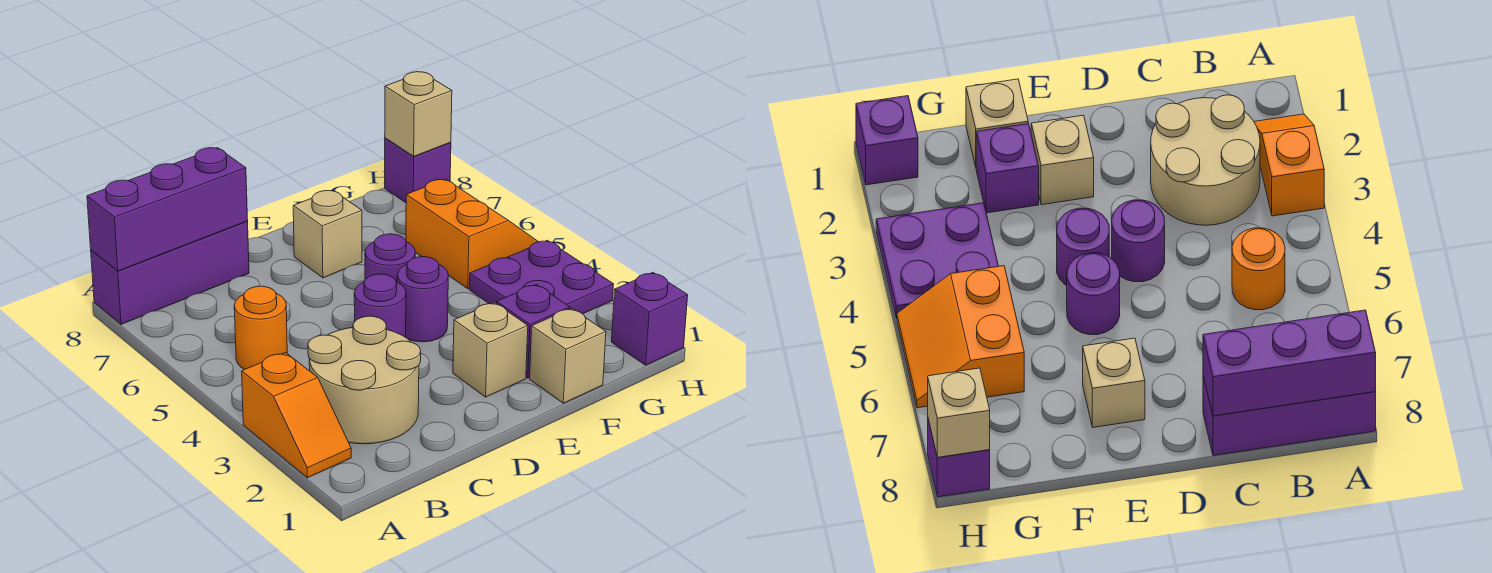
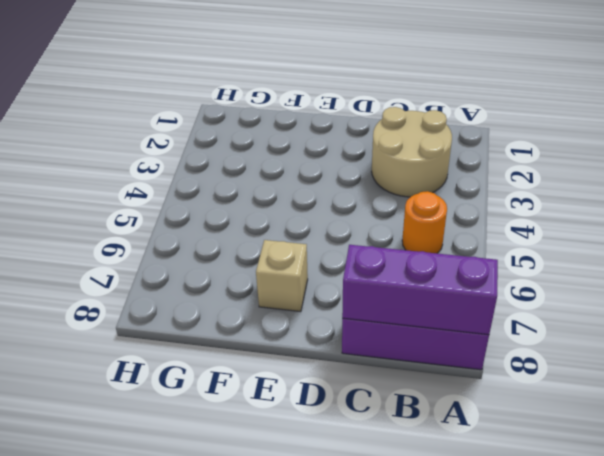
none -> orange slope A2:A3 level 1 top 3
none -> purple round brick D4 level 1
none -> tan brick E2 level 1

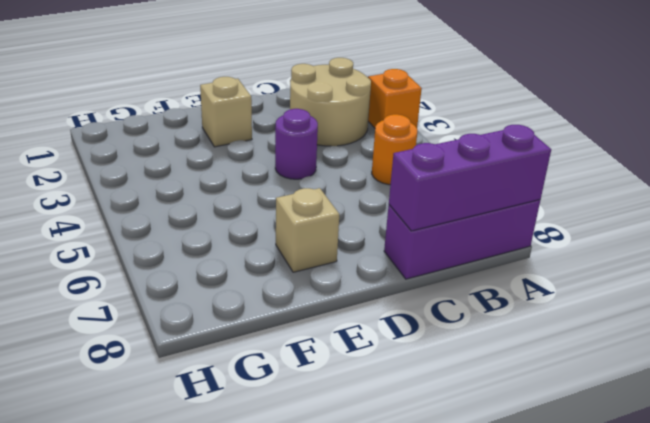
none -> purple round brick E4 level 1
none -> purple round brick E5 level 1
none -> tan brick F1 level 1

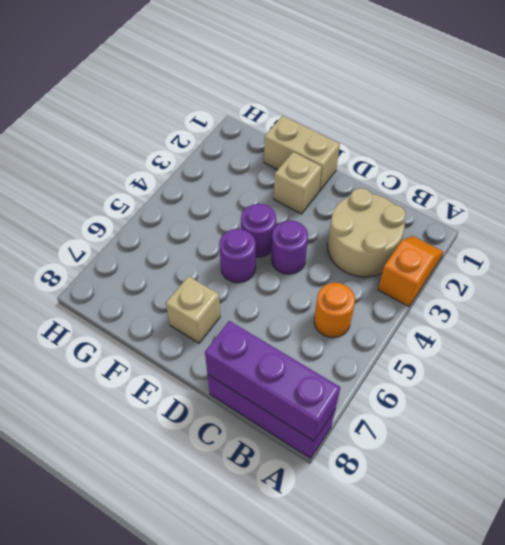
tan brick E1:F1 level 1 -> tan brick F1 level 1
none -> purple brick F2 level 1
none -> purple plate G3:H4 level 1
none -> orange slope G5:H6 level 1 top G

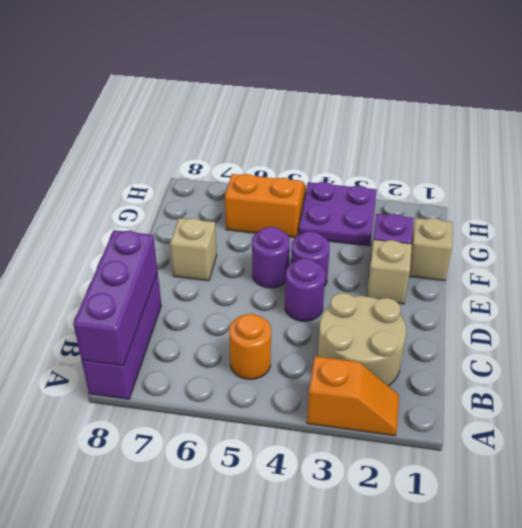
none -> purple brick H1 level 1
none -> purple brick H8 level 1
none -> tan brick H8 level 2

